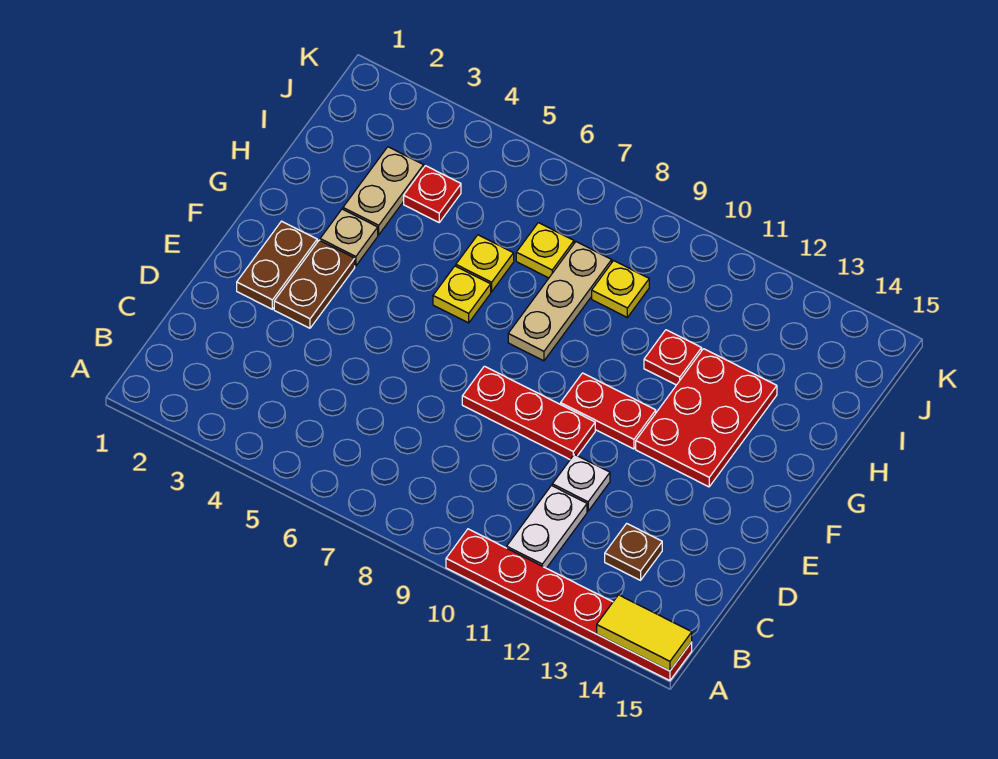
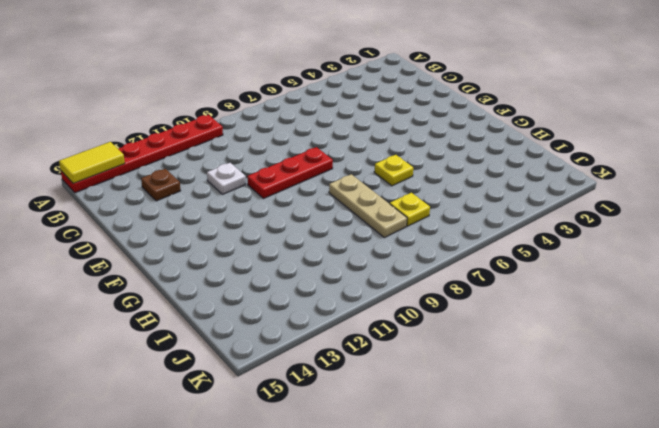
none -> white plate B11:C11 level 1
none -> brown plate E2:F2 level 1
none -> brown plate E3:F3 level 1

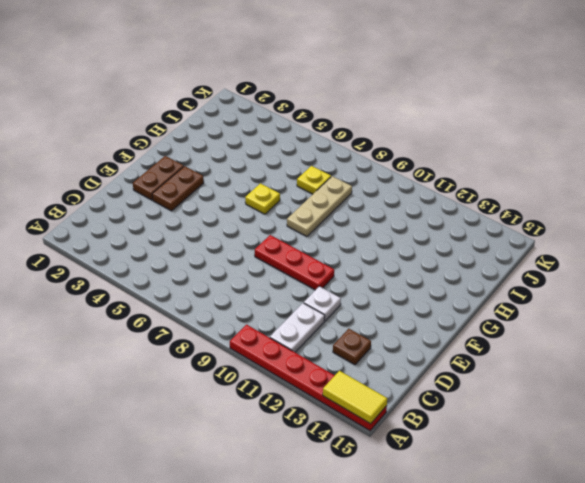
none -> red plate F10:F11 level 1
none -> red plate F12:H13 level 1
none -> tan plate G3 level 1

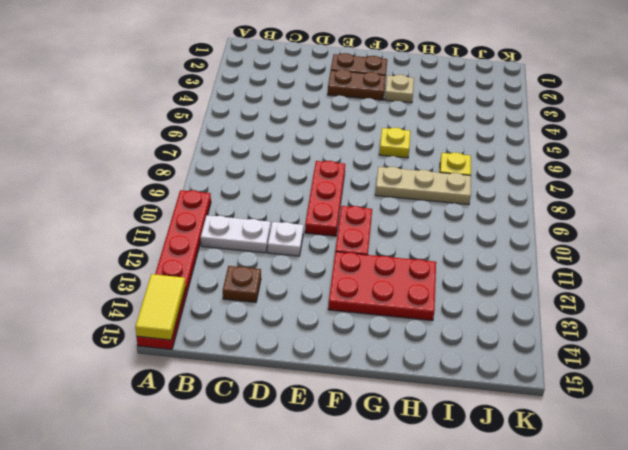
none -> tan plate H3:I3 level 1
none -> yellow plate H6 level 1
none -> red plate H11 level 1

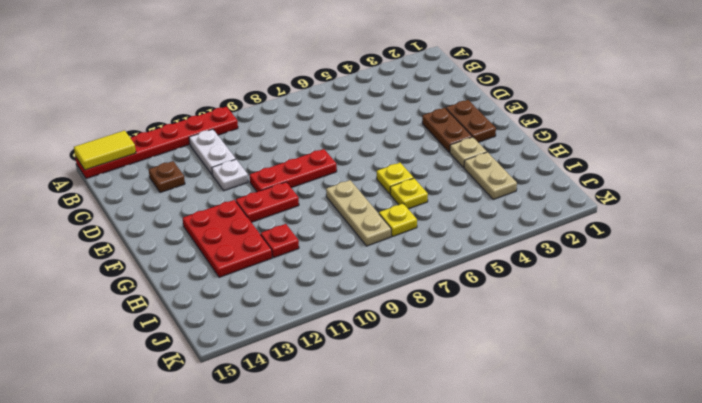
none -> red plate I4 level 1
none -> yellow plate I9 level 1

